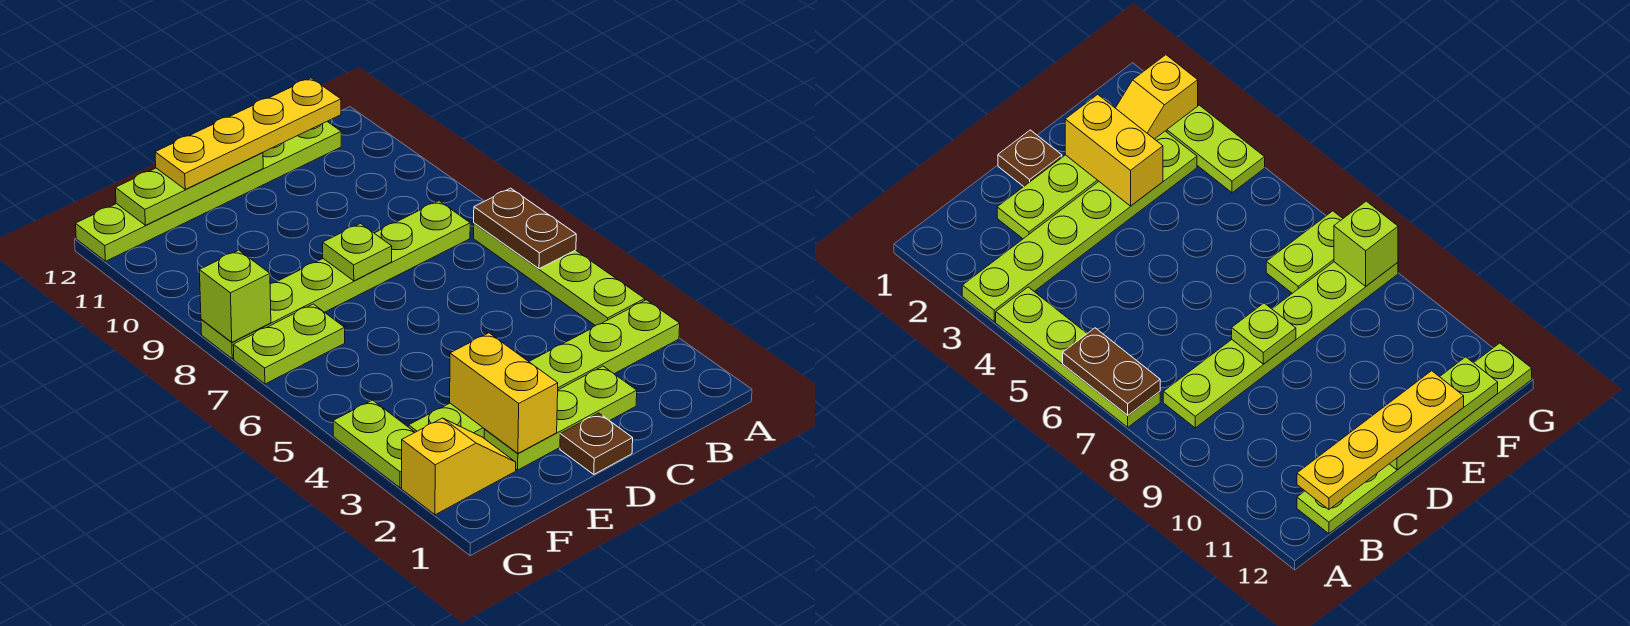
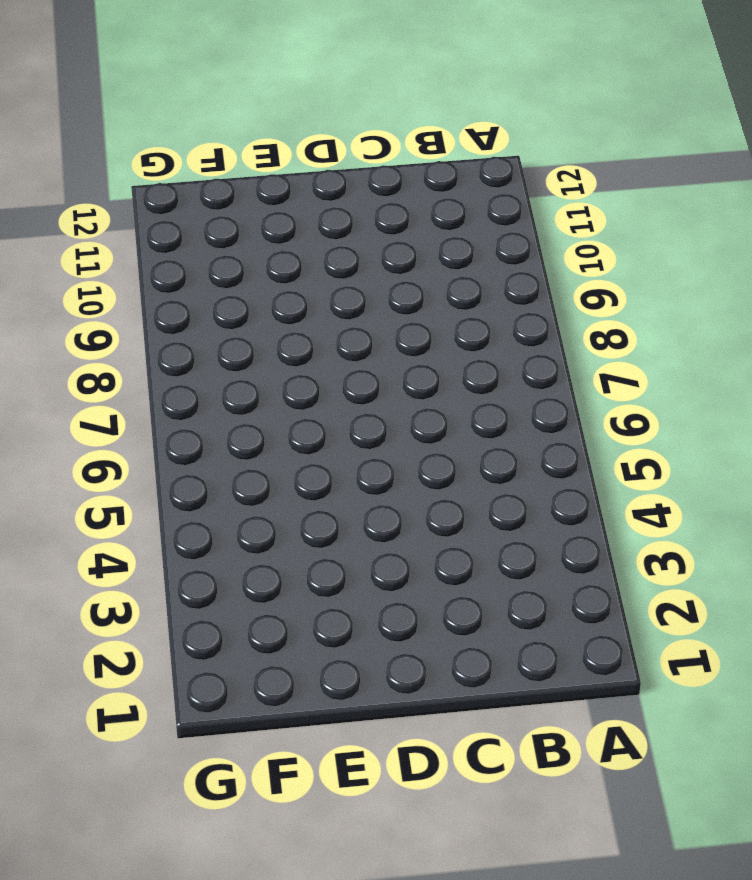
none -> lime plate A3:F3 level 1
none -> lime plate A4:A7 level 1
none -> lime plate B8:G8 level 1

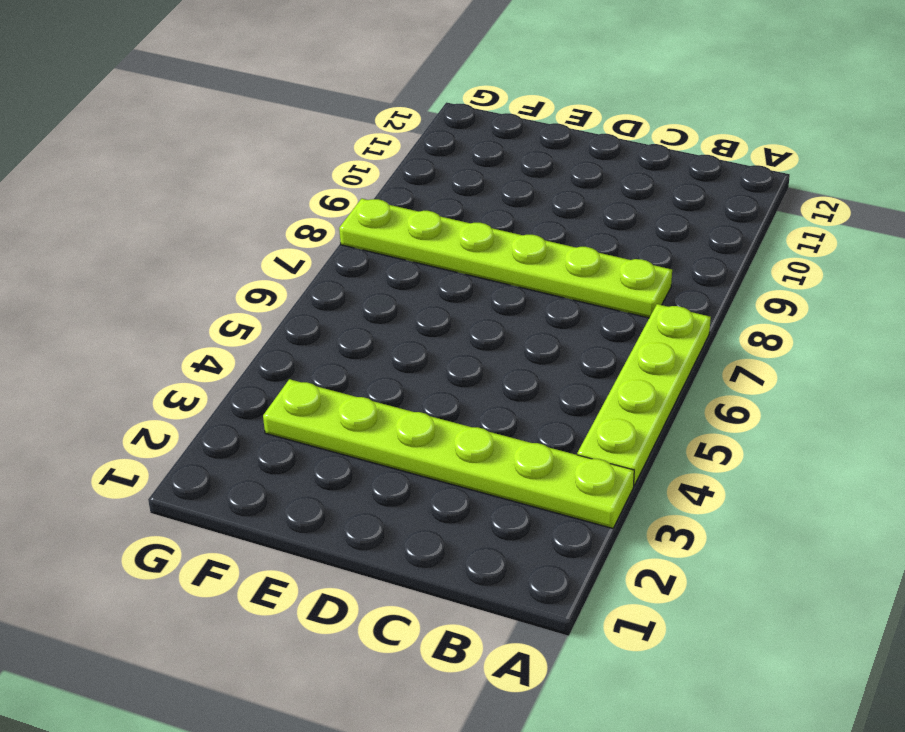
none -> lime plate B12:G12 level 1
none -> lime plate C2:E2 level 1
none -> brown plate D1 level 1

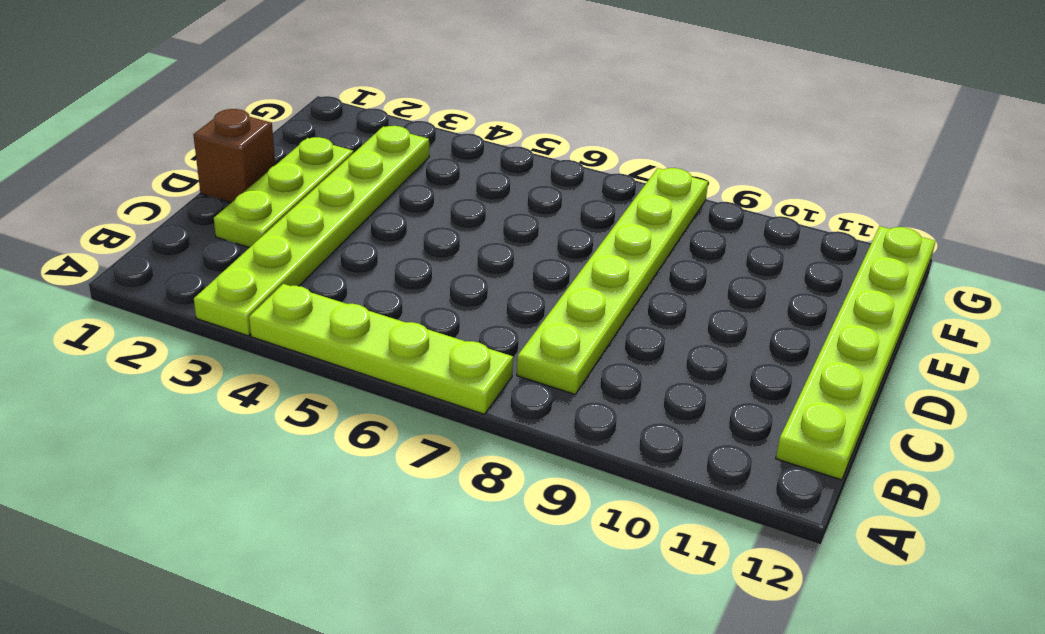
brown brick D1 level 1 -> brown plate D1 level 1
none -> yellow slope F2:G2 level 1 top G
none -> lime plate F7:G7 level 1
none -> lime plate G3:G4 level 1

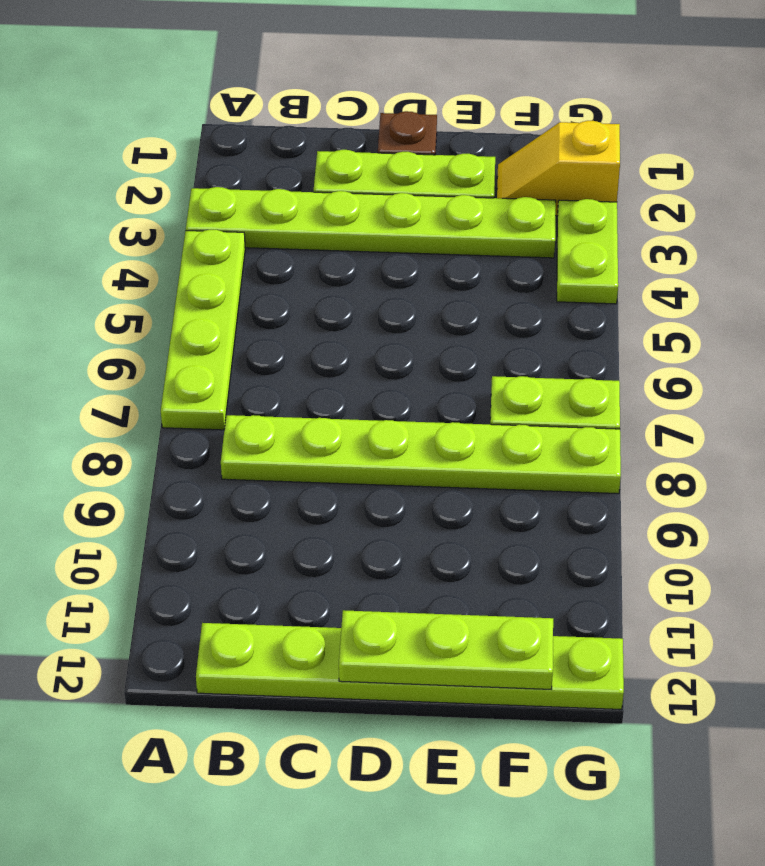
none -> brown plate A6:A7 level 2
none -> lime plate D8 level 2
none -> yellow brick E2:E3 level 2

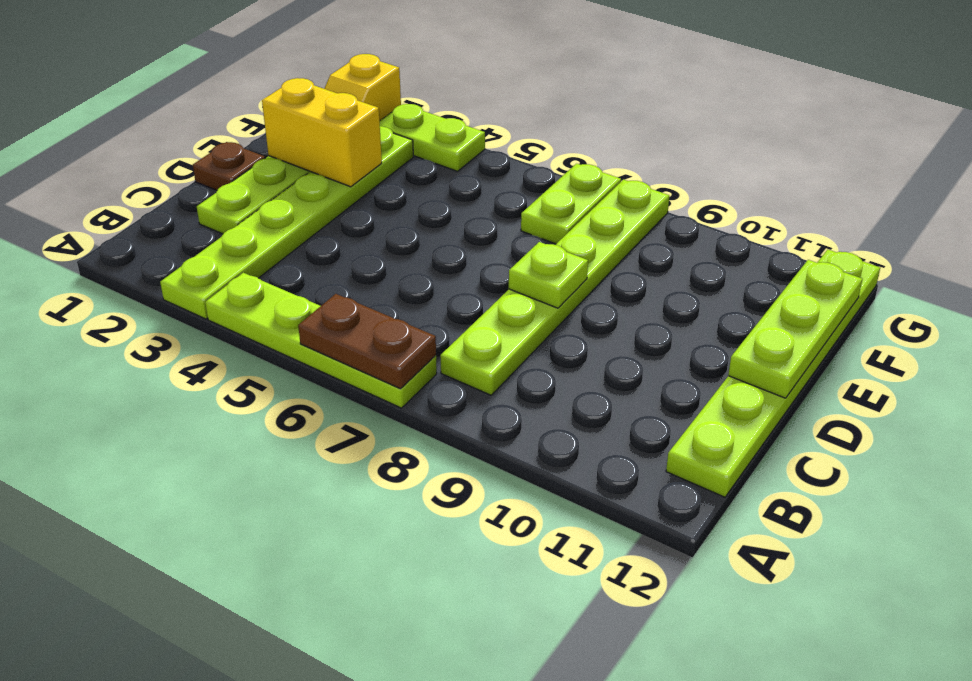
none -> lime brick G8 level 2
none -> yellow plate B12:E12 level 3

